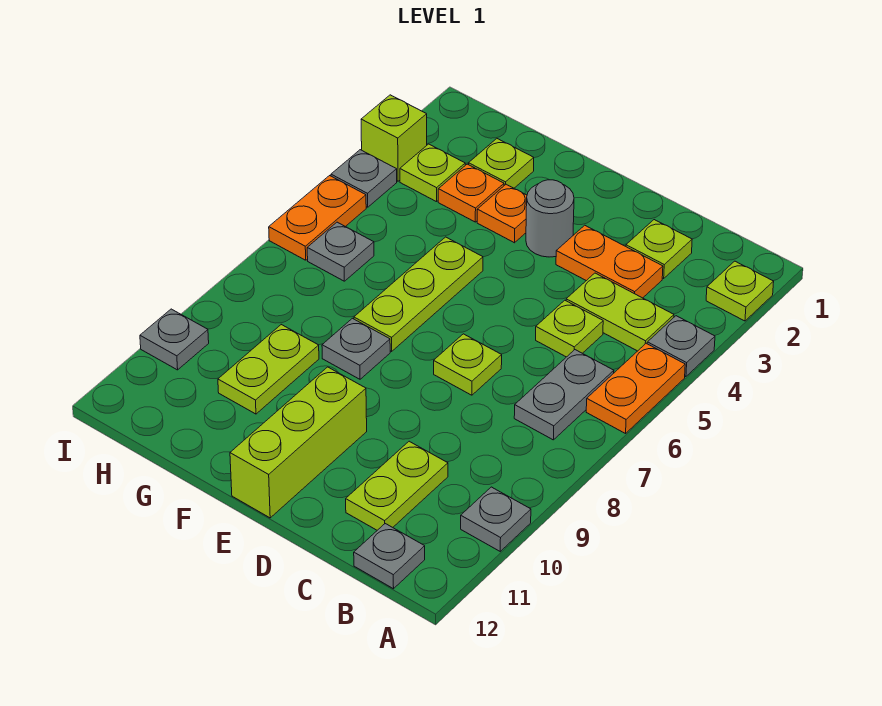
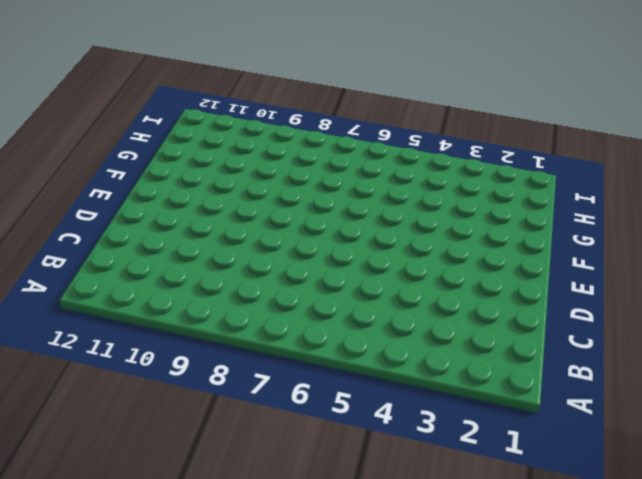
none -> lime plate A2 level 1
none -> grey plate A4 level 1
none -> orange plate A5:A6 level 1

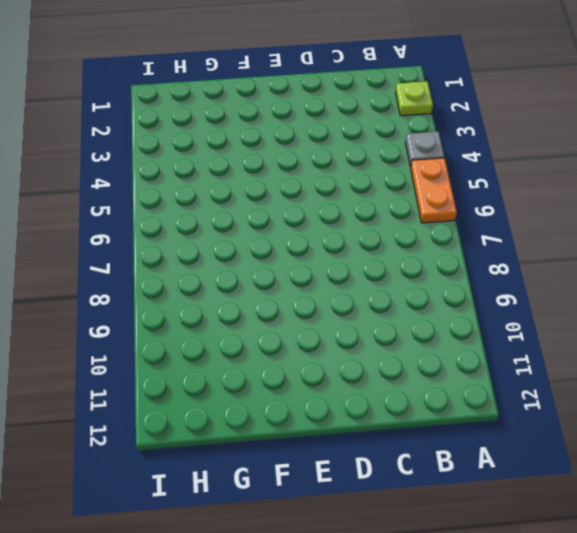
none -> grey plate A10 level 1
none -> lime plate B4:C4 level 1
none -> grey plate B6:B7 level 1

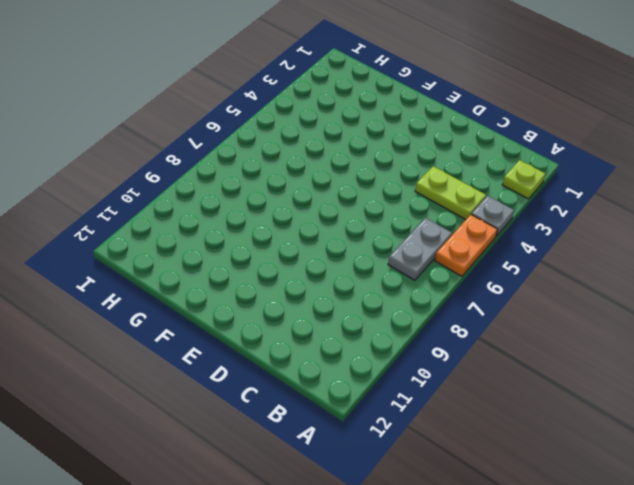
none -> grey plate A10 level 1
none -> grey plate B12 level 1
none -> lime plate C2 level 1

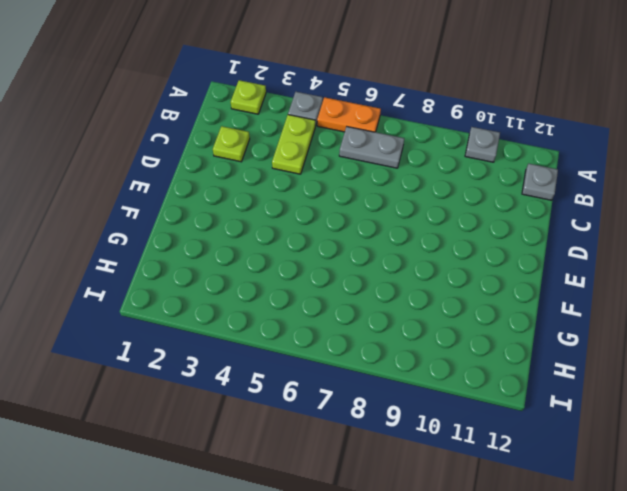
none -> orange plate C3:D3 level 1
none -> lime plate C5 level 1
none -> lime plate C10:C11 level 1

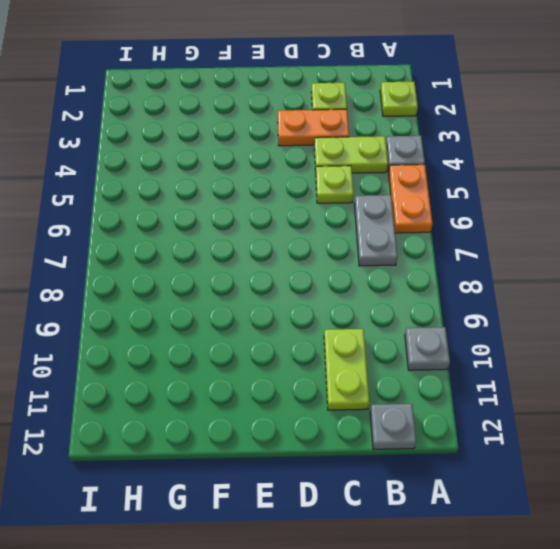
none -> lime plate D7 level 1
none -> grey round brick E3 level 1
none -> lime brick E10:E12 level 1

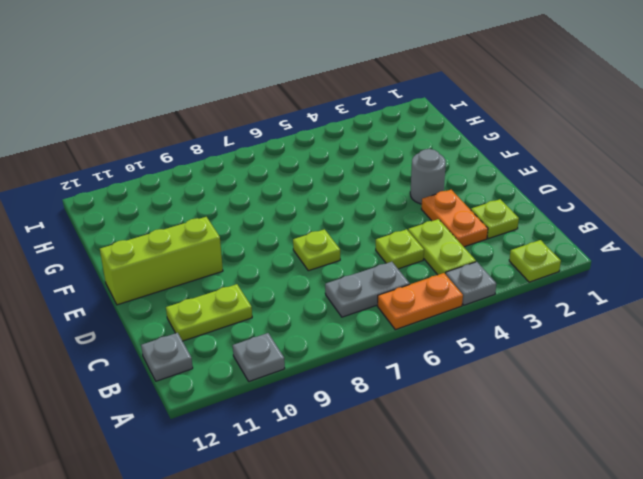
none -> orange plate F3 level 1
none -> lime plate F5:F7 level 1
none -> grey plate F8 level 1

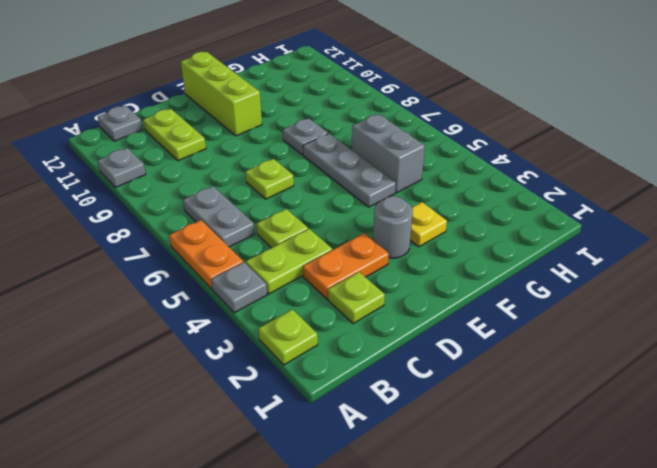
yellow plate F3 level 1 -> orange plate F3 level 1
grey plate F5:F7 level 1 -> lime plate F5:F7 level 1
grey brick G5:G6 level 1 -> none
none -> lime plate G2 level 1
none -> orange plate G3 level 1
none -> lime plate G9:G10 level 1

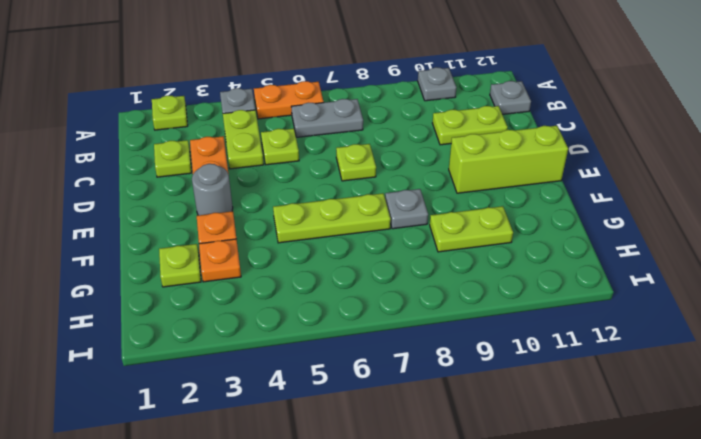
none -> lime plate H3 level 1
none -> grey plate H6 level 1
none -> lime brick I3 level 1

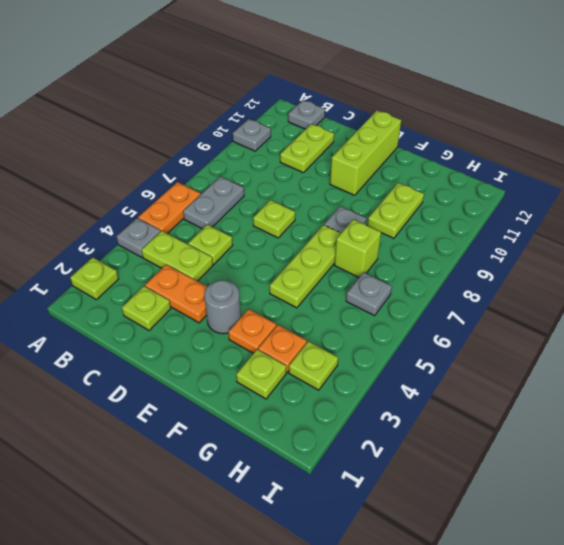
lime brick G7 level 1 -> lime brick I3 level 1
none -> grey plate I4 level 1
none -> orange plate I5:I6 level 1
none -> grey plate I10 level 1

